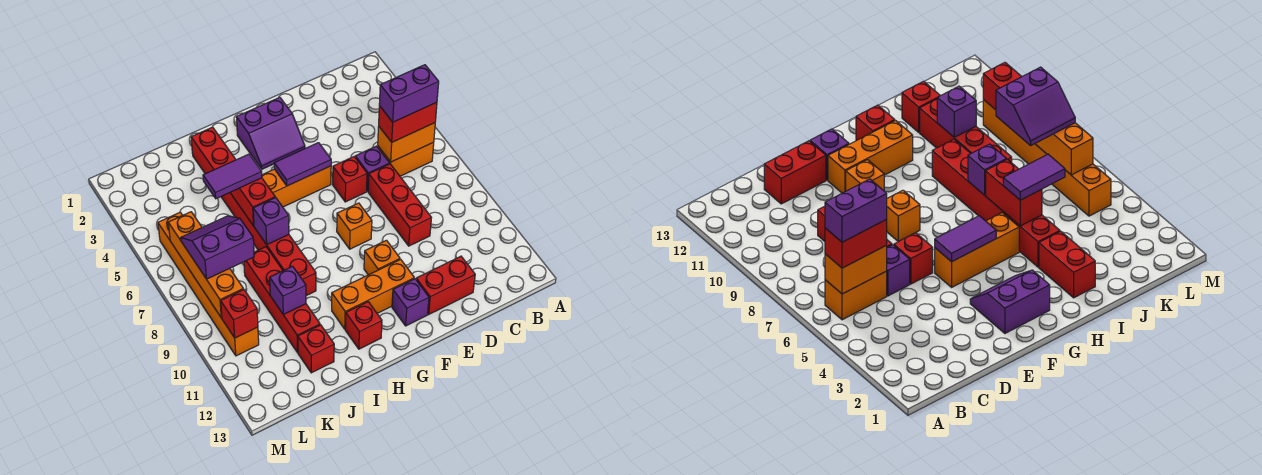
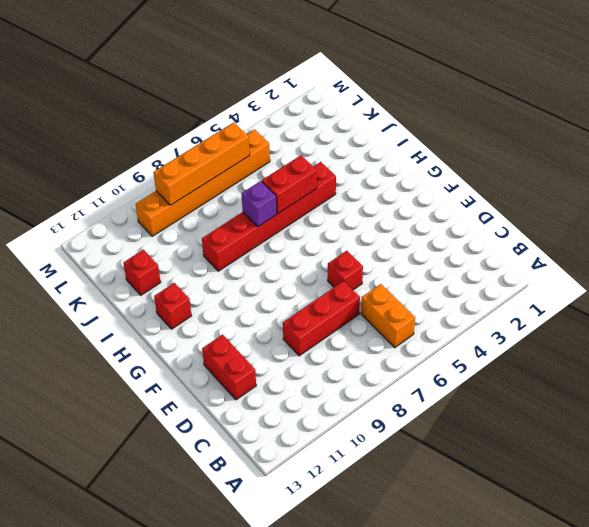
none -> purple brick D6 level 1
none -> purple slope F2:G3 level 1 top 2
none -> orange brick F5:H5 level 1

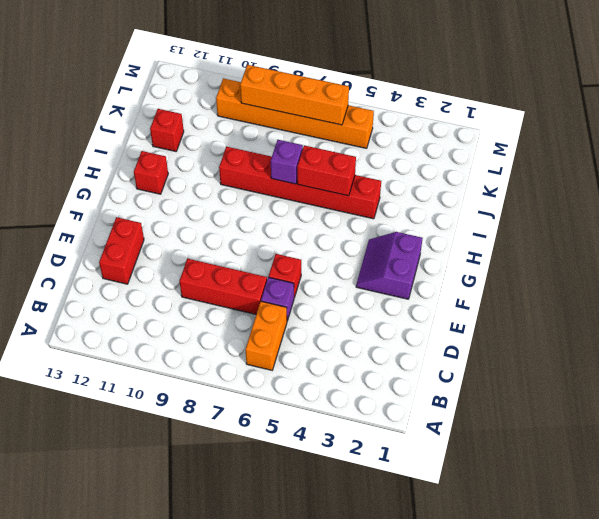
none -> orange brick F5:H5 level 1
none -> orange brick F8 level 1
none -> orange brick F10 level 1

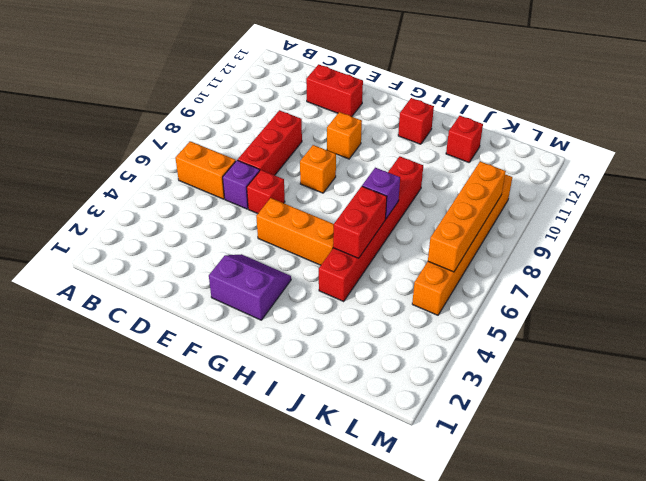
none -> orange brick F11:H11 level 1
none -> purple brick F12 level 1
none -> red brick I2:I3 level 1

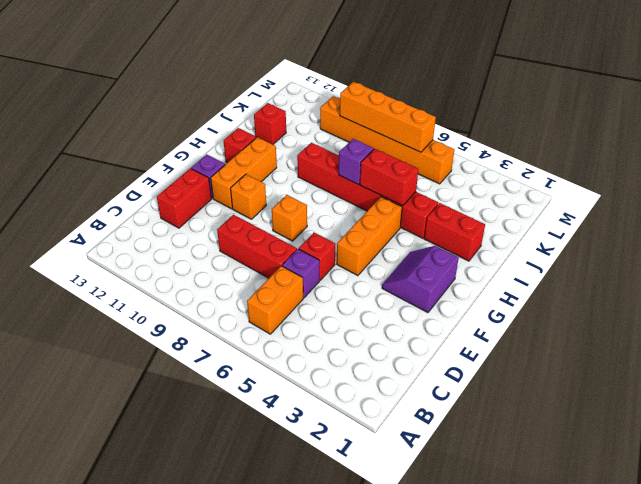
none -> red brick J8:J11 level 1
none -> orange brick B6:C6 level 2
none -> purple tile F5:G5 level 2

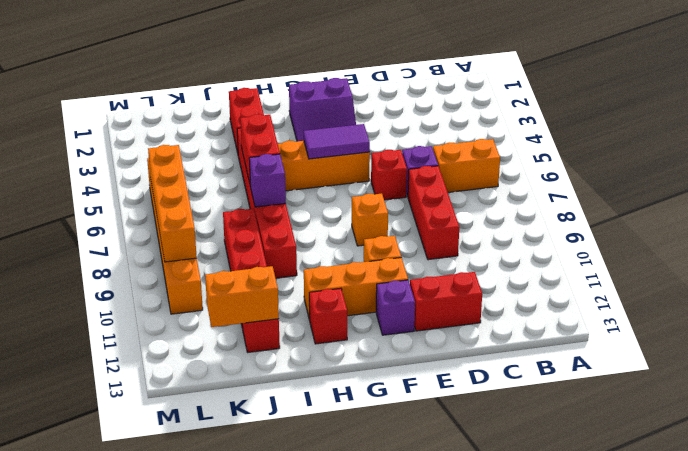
orange brick J12:K12 level 2 -> orange brick B6:C6 level 2
none -> purple brick J10 level 2
none -> red brick L10 level 2
none -> red brick B6:C6 level 3

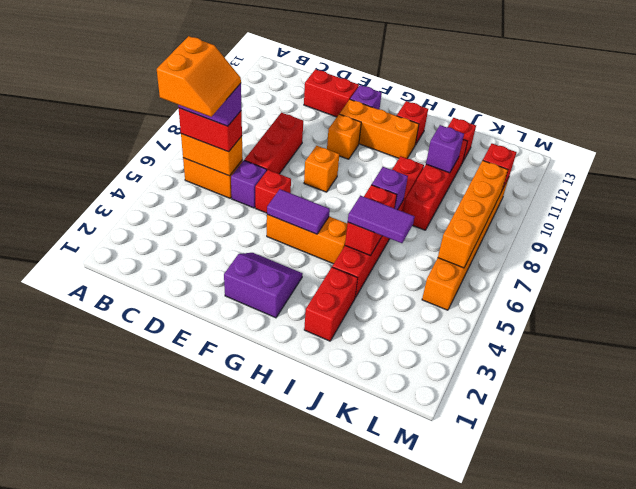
orange slope B5:C6 level 5 top B -> none
none -> purple slope K7:L8 level 3 top 8

